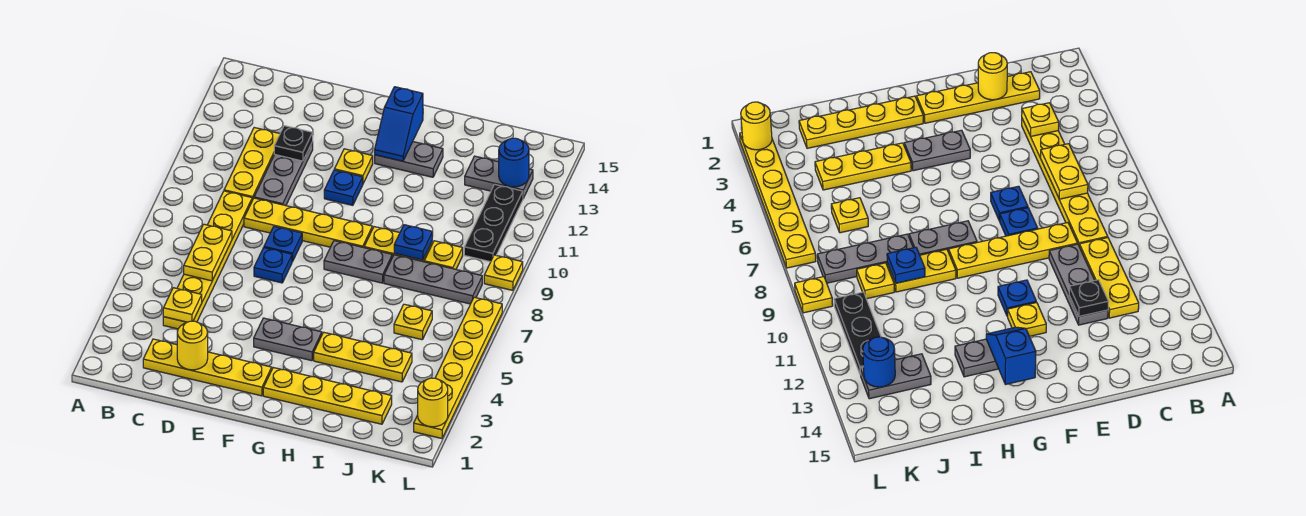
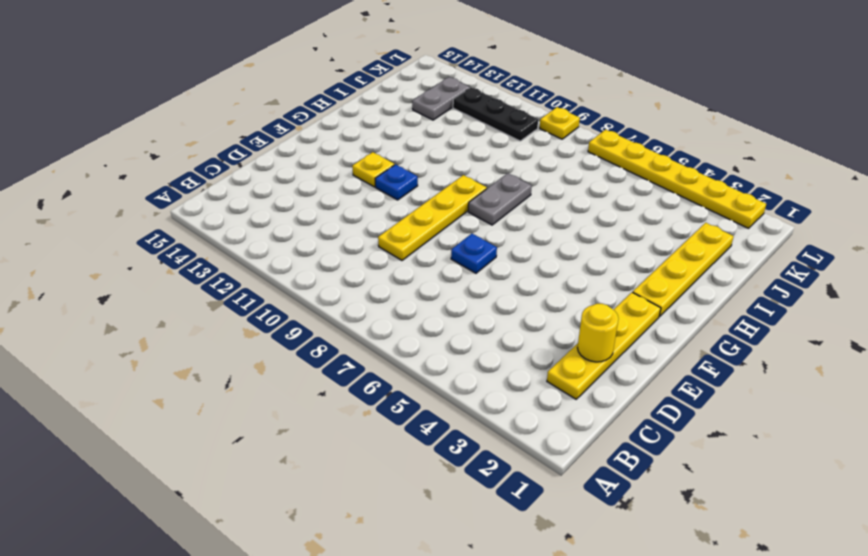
none -> yellow plate C4:C9 level 1
none -> yellow plate C10:C12 level 1
none -> grey plate D10:D12 level 1
none -> blue plate E8 level 1

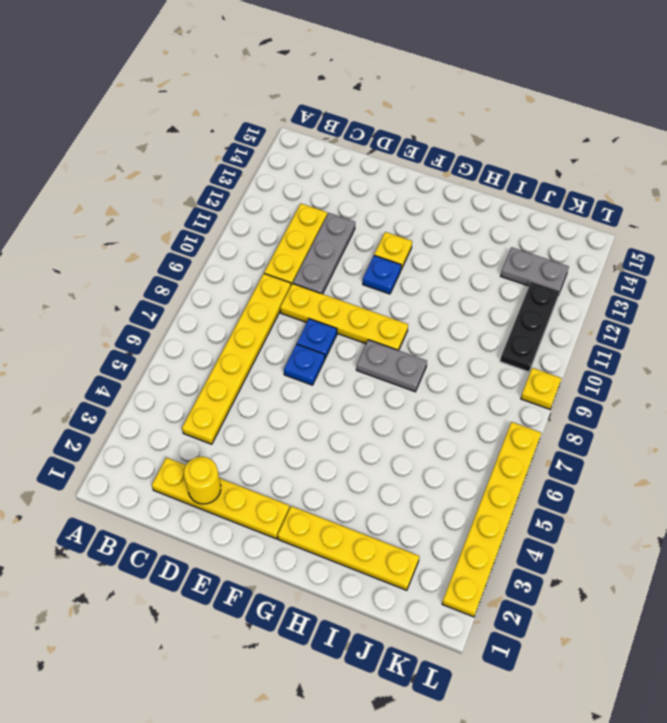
none -> grey plate F4:G4 level 1
none -> grey plate G13:H13 level 1
none -> yellow plate H4:J4 level 1
none -> yellow plate H9:I9 level 1

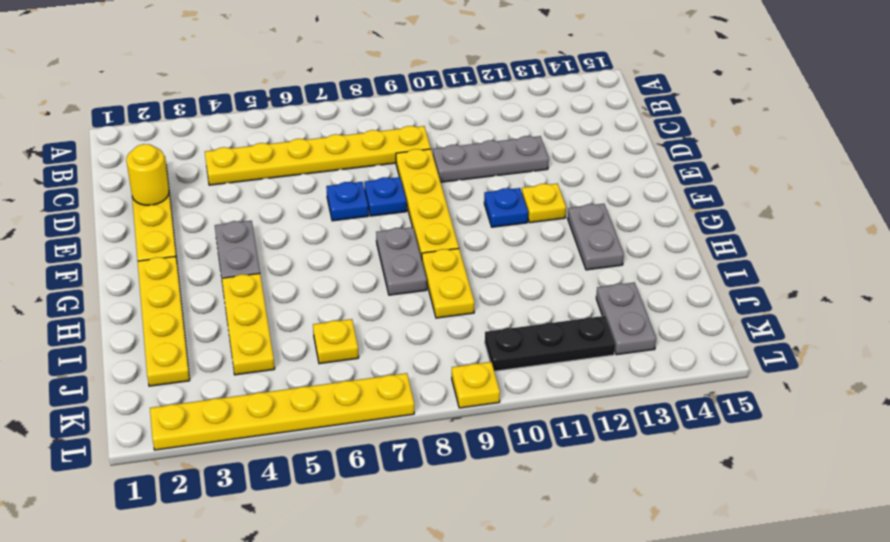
none -> yellow plate C10:C12 level 1
none -> grey plate I8:K8 level 1
none -> yellow plate J9 level 1
none -> yellow plate C4 level 2

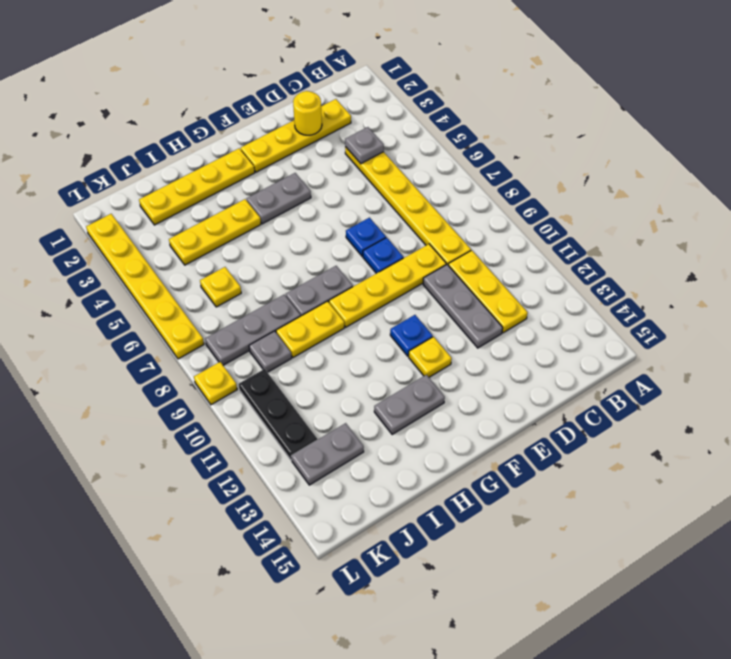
grey plate C4 level 2 -> yellow plate C4 level 2
grey plate J9 level 1 -> yellow plate J9 level 1
none -> yellow plate C6:C7 level 2
none -> black plate D12 level 2
none -> blue slope G13:G14 level 2 top 14
none -> blue plate I9 level 2

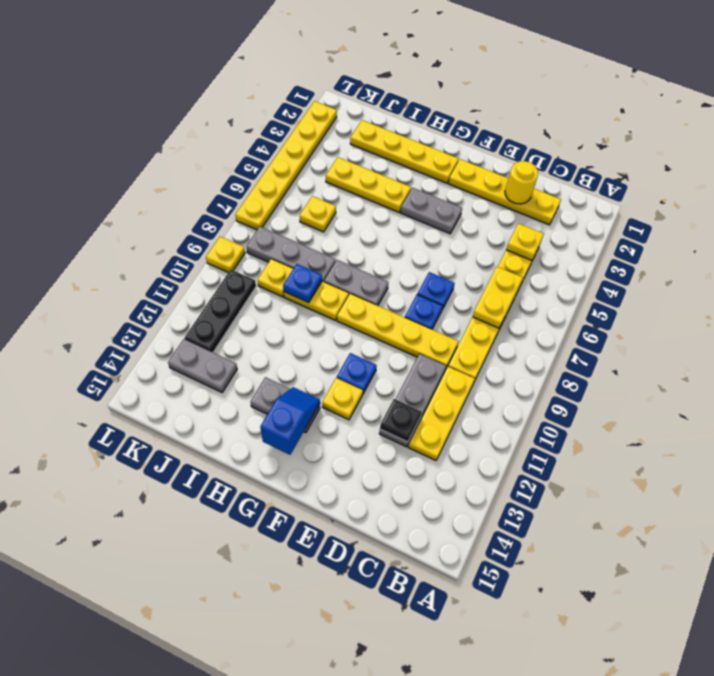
none -> blue round brick K13 level 2
none -> yellow round brick L2 level 2

